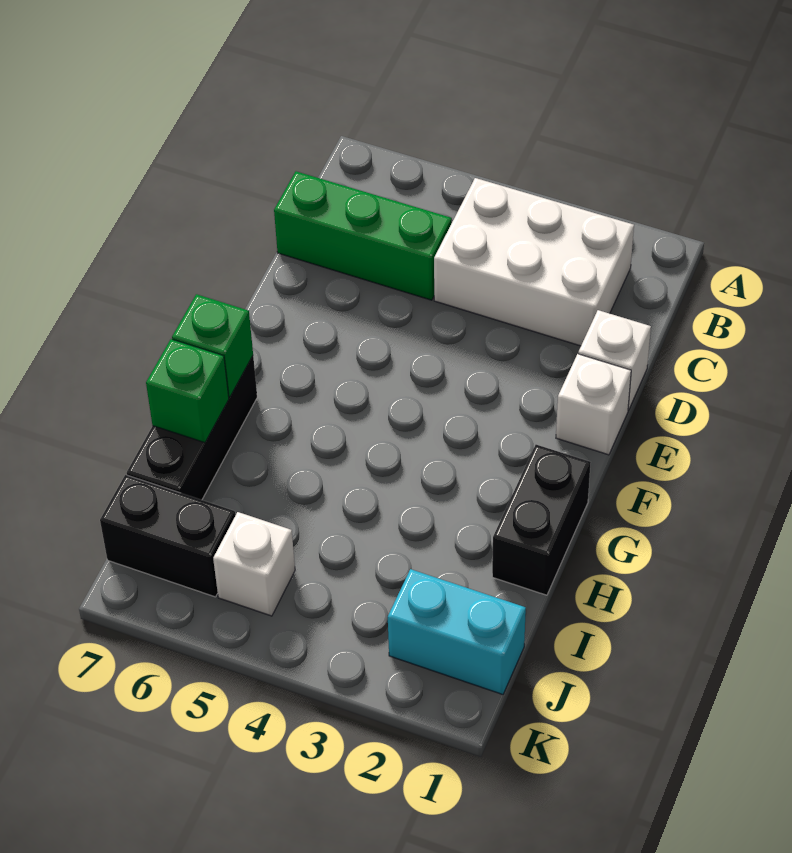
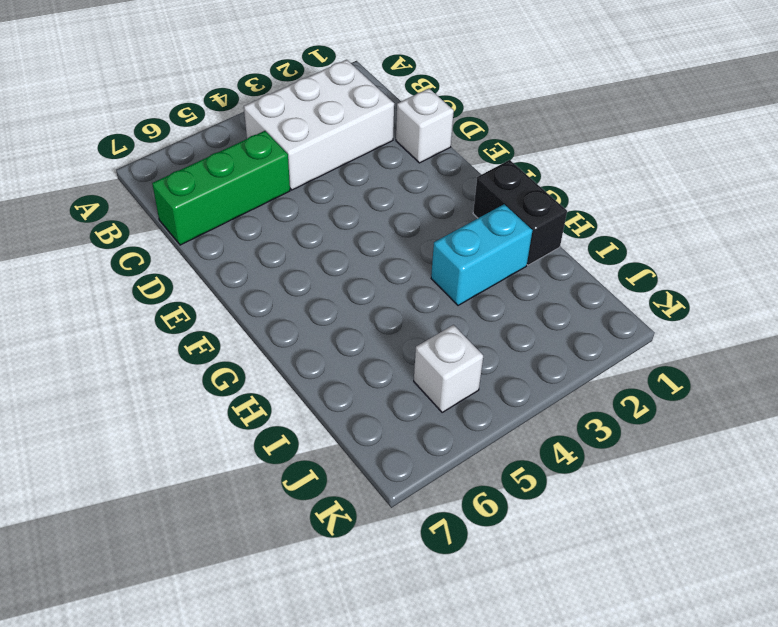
cyan brick H2:H3 level 1 -> cyan brick J1:J2 level 1
none -> white brick E1 level 1
none -> black brick G7:I7 level 1

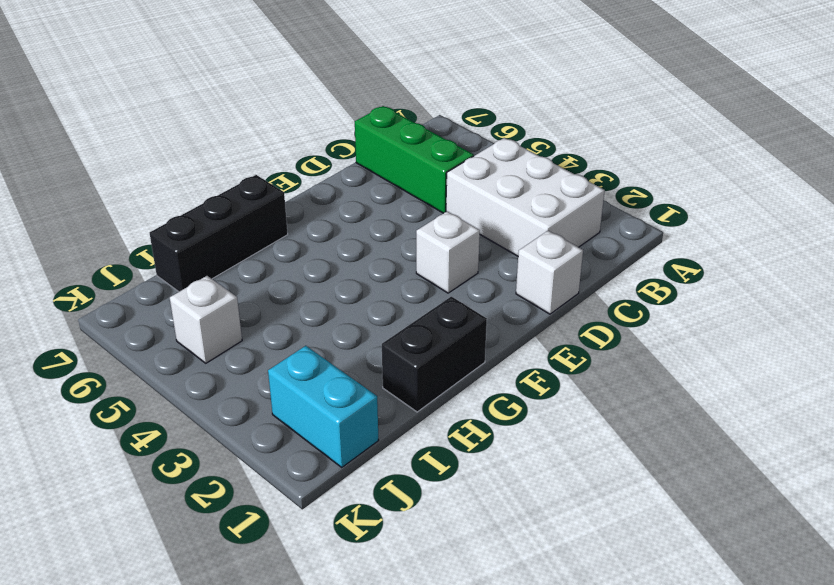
white brick E3 level 1 -> white brick E1 level 1
none -> black brick J6:J7 level 1
none -> green brick G7 level 2

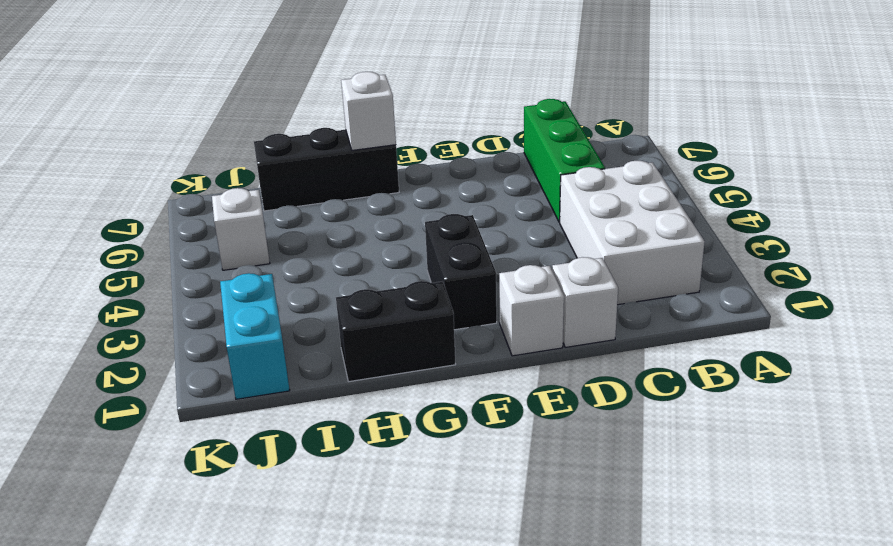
black brick F2:F3 level 1 -> black brick J6:J7 level 1
white brick G7 level 2 -> green brick G7 level 2
none -> green brick H7 level 2

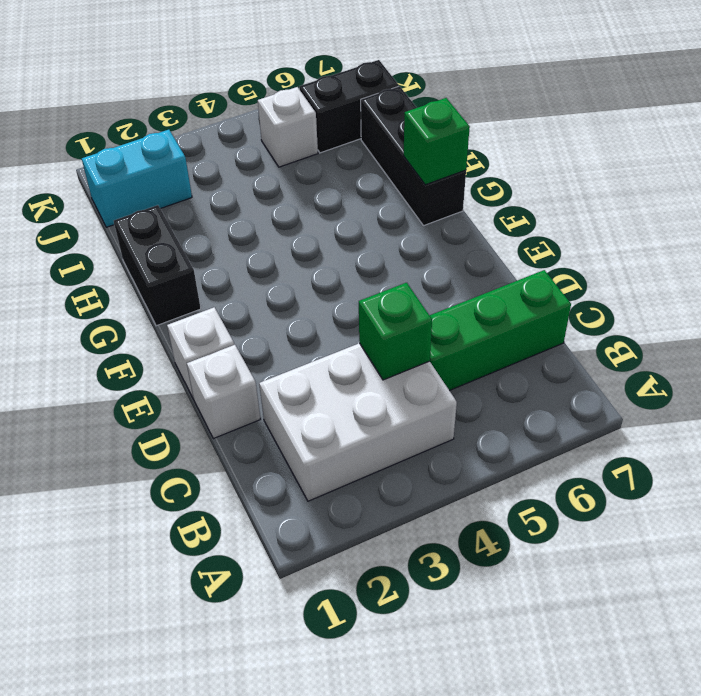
green brick C4 level 2 -> green brick H7 level 2

